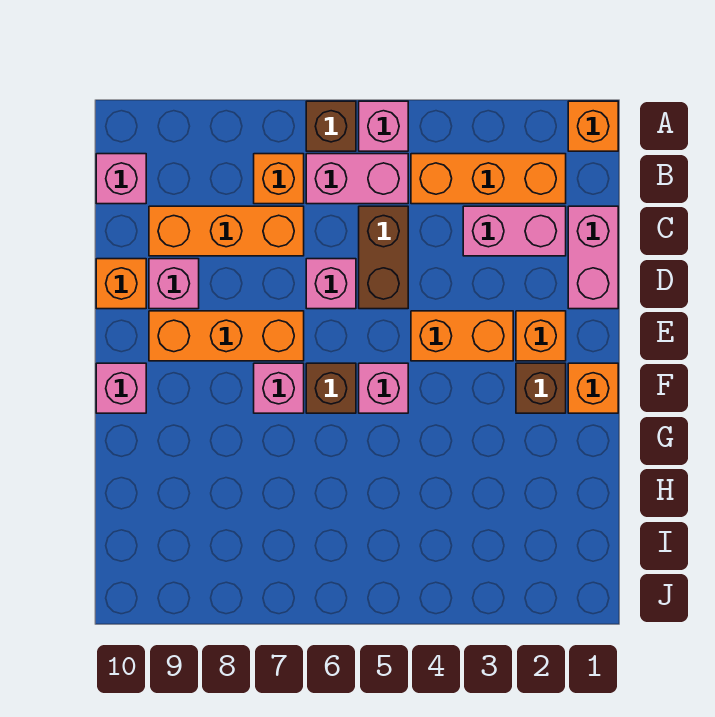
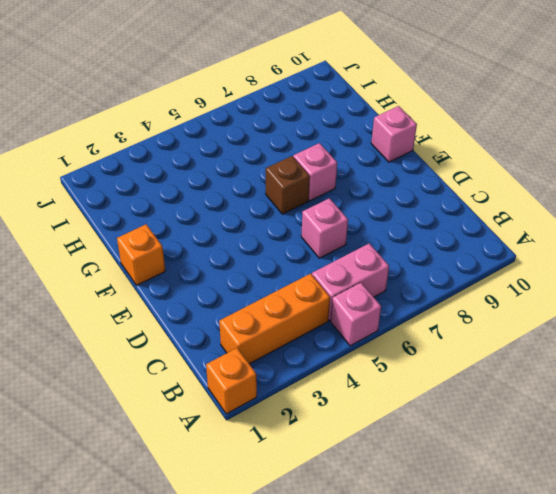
none -> brown brick A6 level 1
none -> orange brick B7 level 1
none -> pink brick B10 level 1

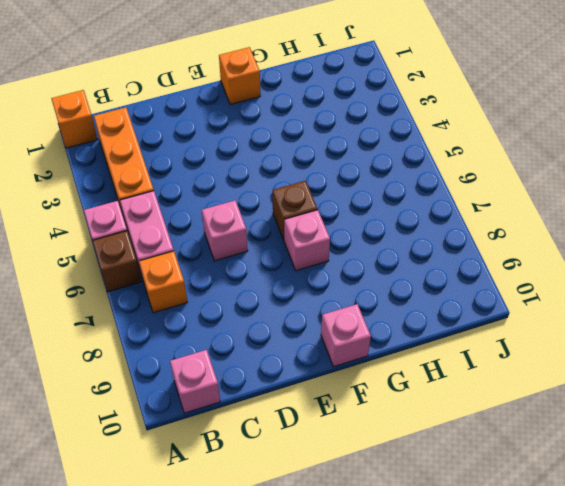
none -> pink brick C1:D1 level 1
none -> pink brick C2:C3 level 1
none -> brown brick C5:D5 level 1

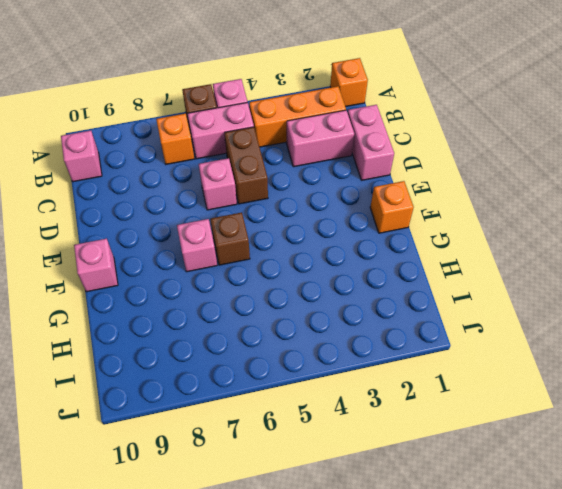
none -> orange brick C7:C9 level 1
none -> pink brick D9 level 1
none -> orange brick D10 level 1

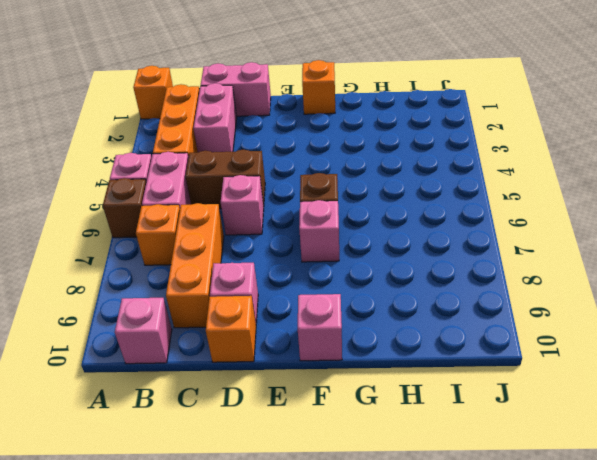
none -> orange brick E2 level 1
none -> orange brick E3:E4 level 1
none -> orange brick E7:E9 level 1

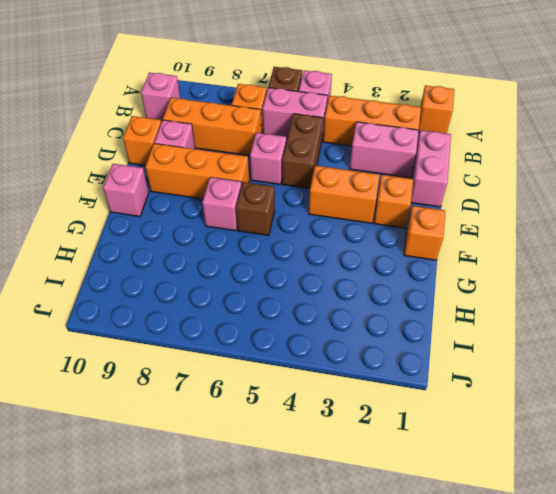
none -> brown brick F2 level 1
none -> pink brick F5 level 1

